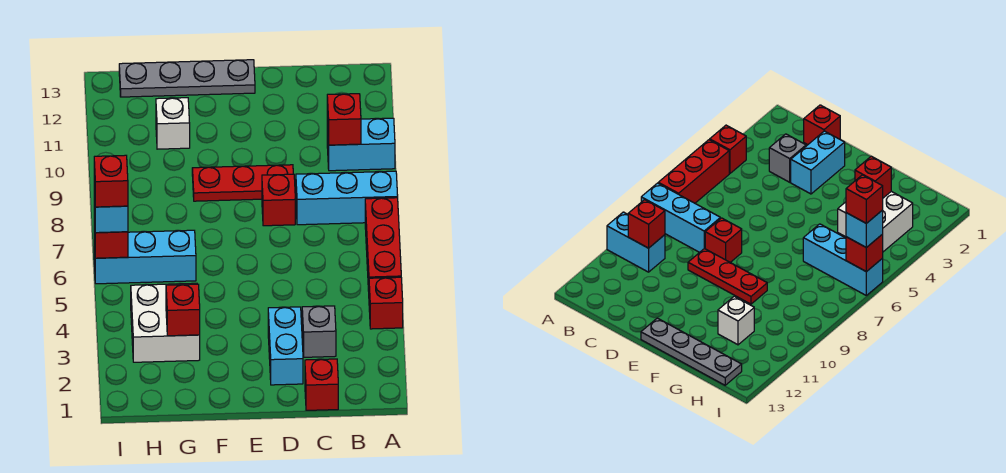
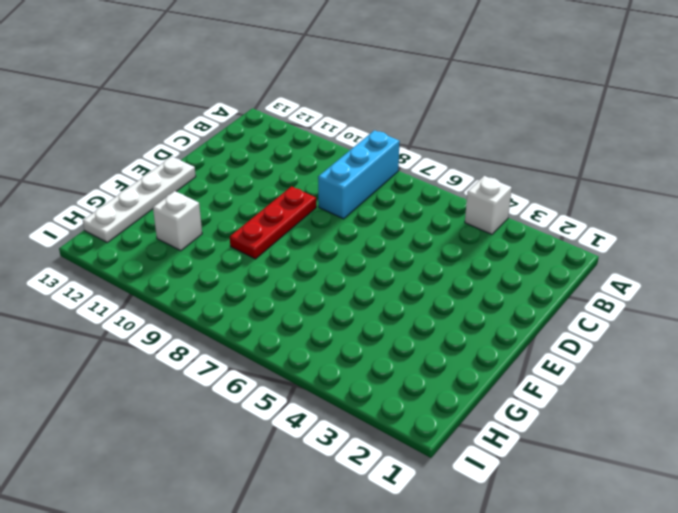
white brick A4 level 1 -> red brick A4 level 1
white plate E13:H13 level 1 -> grey plate E13:H13 level 1
none -> red brick A5:A7 level 1
none -> cyan brick A10:B10 level 1
none -> red brick C1 level 1

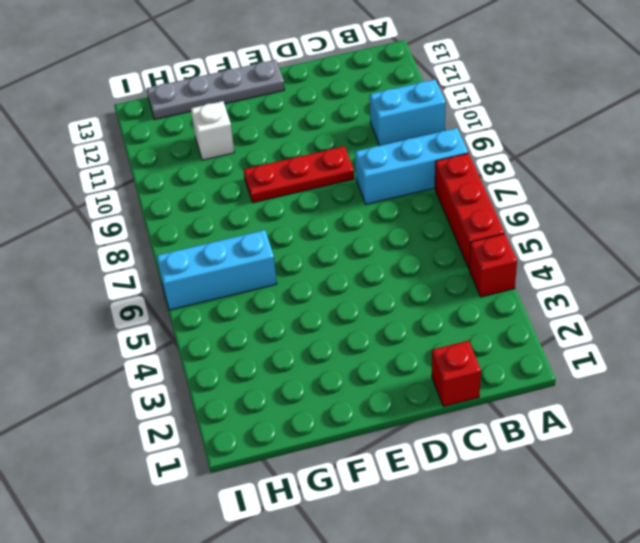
none -> grey brick C3 level 1
none -> cyan brick D2:D3 level 1
none -> red brick D8 level 1

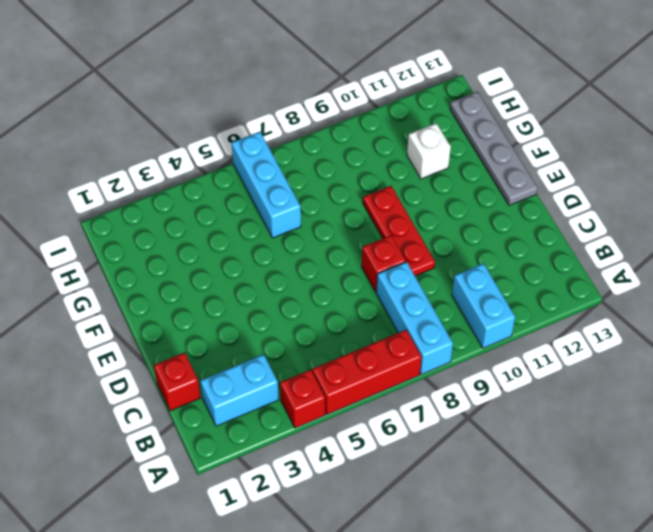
cyan brick B2:B3 level 1 -> cyan brick D2:D3 level 1
none -> grey brick C3 level 1
none -> white brick G3:H4 level 1
none -> red brick B10 level 2

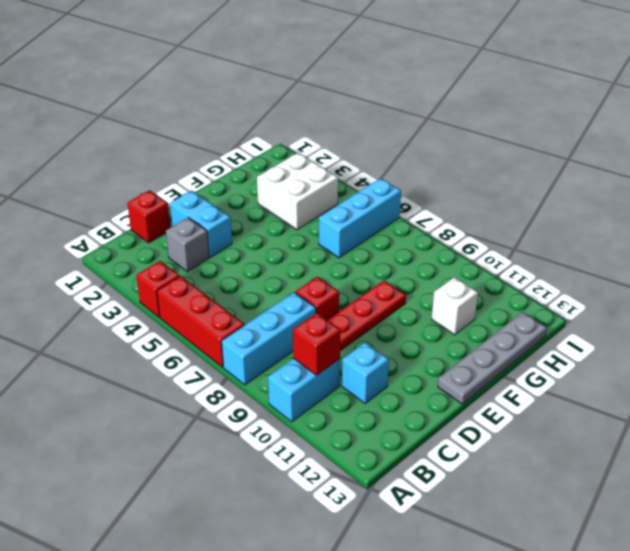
cyan brick C11 level 1 -> cyan brick I6 level 3
none -> red brick G3 level 2
none -> red brick I6 level 2
none -> red brick I6 level 4

